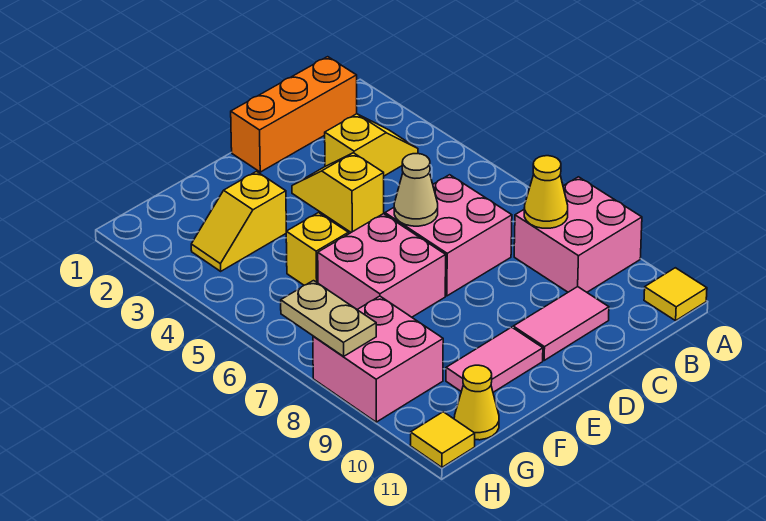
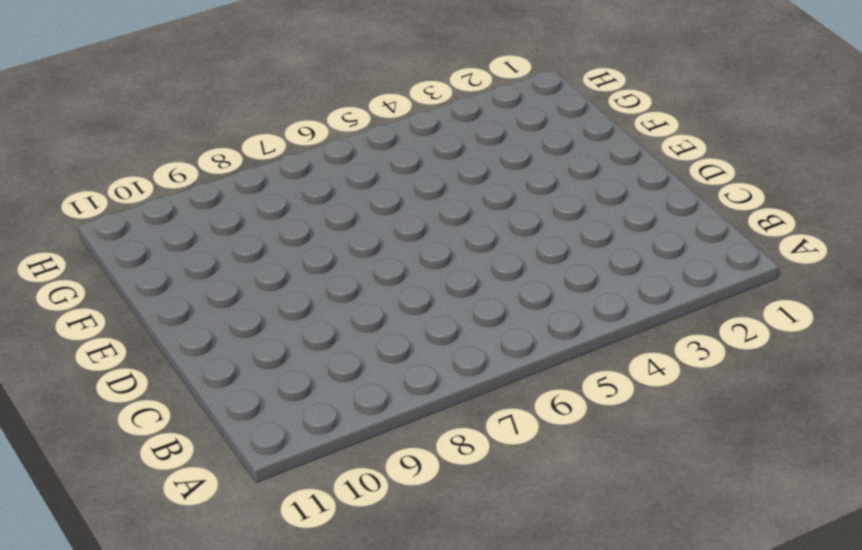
none -> pink brick A8:B9 level 1
none -> yellow tile A11 level 1
none -> orange brick B1:D1 level 1

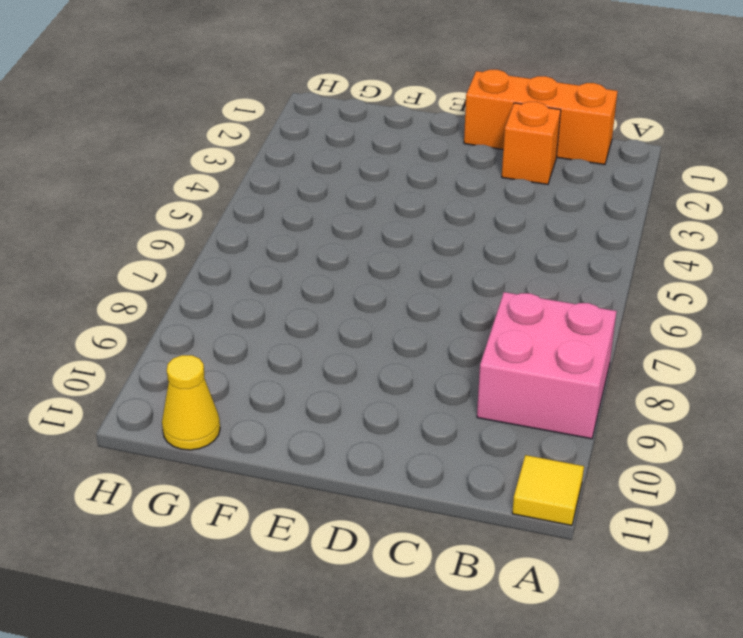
orange brick C2 level 1 -> none
none -> yellow slope B3:C3 level 1 top C
none -> pink brick C6:D7 level 1
none -> pink tile C10:D10 level 1

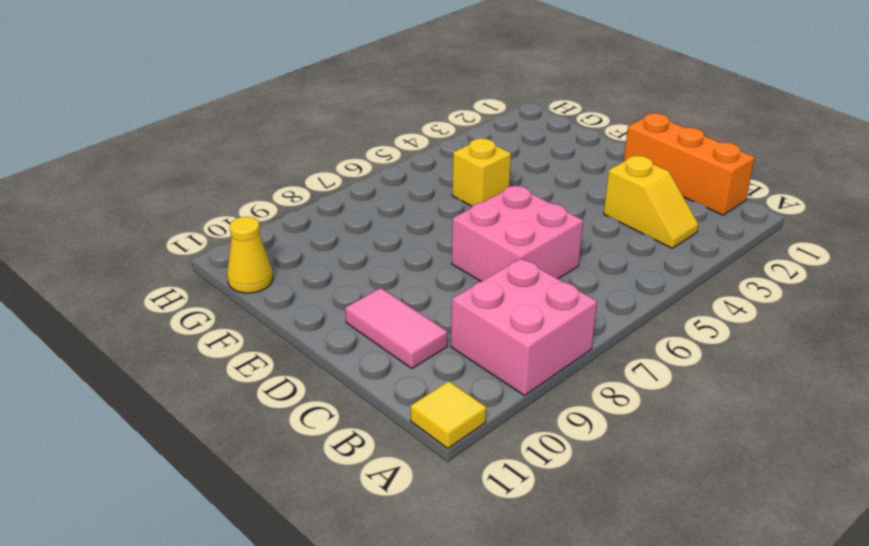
none -> yellow slope D3:D4 level 1 top 4
none -> pink brick E6:F7 level 1
none -> pink tile E10:F10 level 1

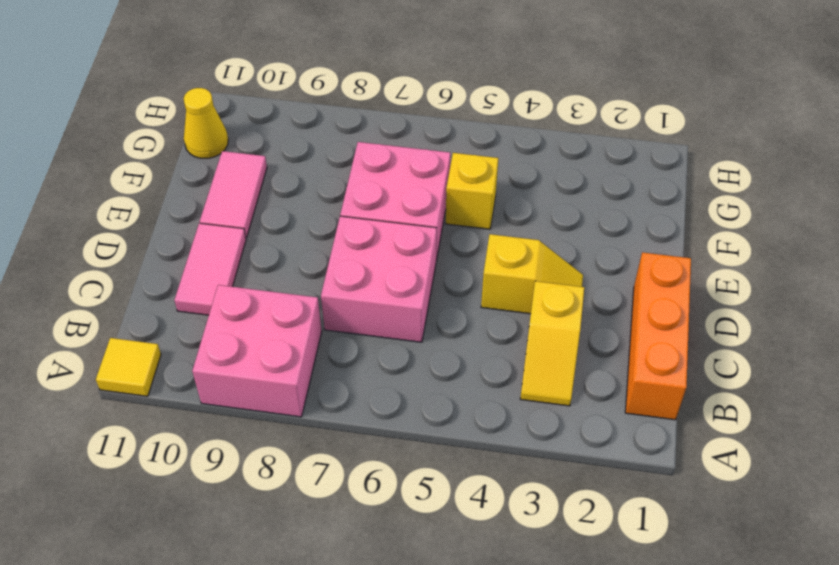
none -> yellow slope F3:G3 level 1 top F
none -> pink brick G8:H9 level 1
none -> yellow tile H11 level 1

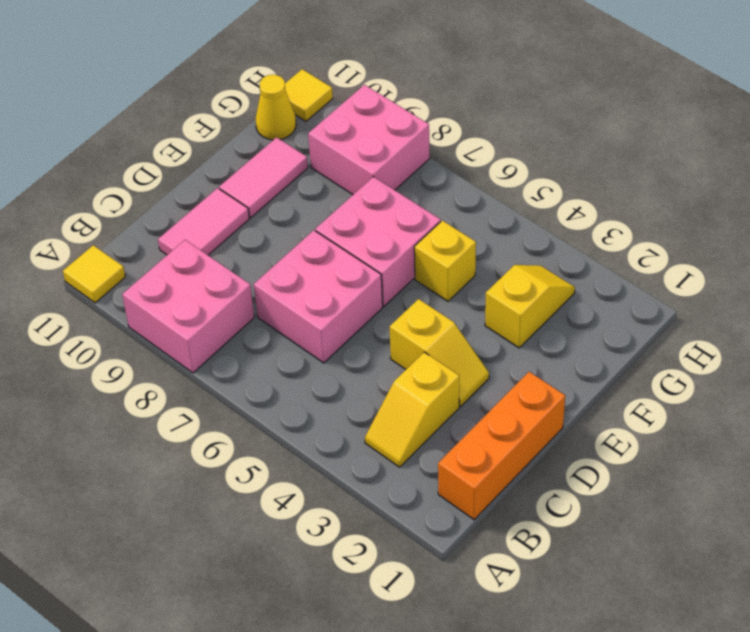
none -> yellow cone B8 level 2
none -> tan cone D6 level 2
none -> tan plate H7:H8 level 2

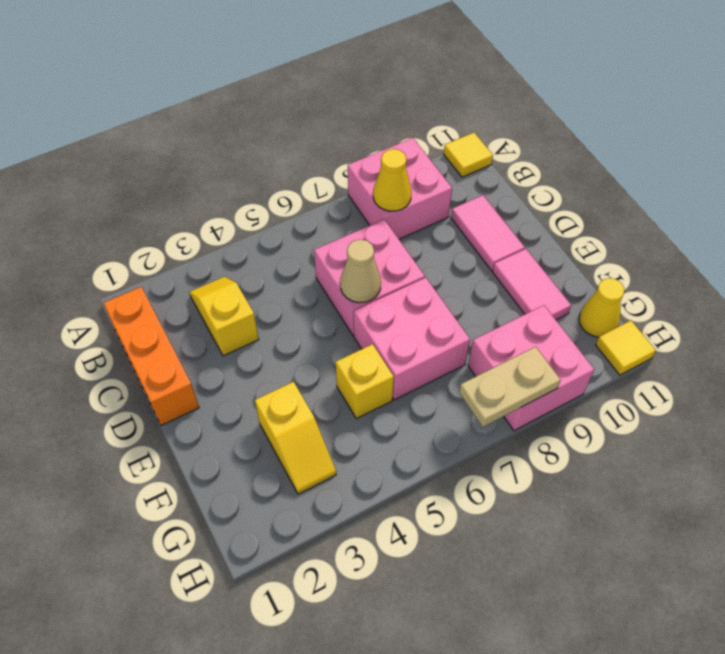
none -> yellow slope D3:D4 level 1 top 4

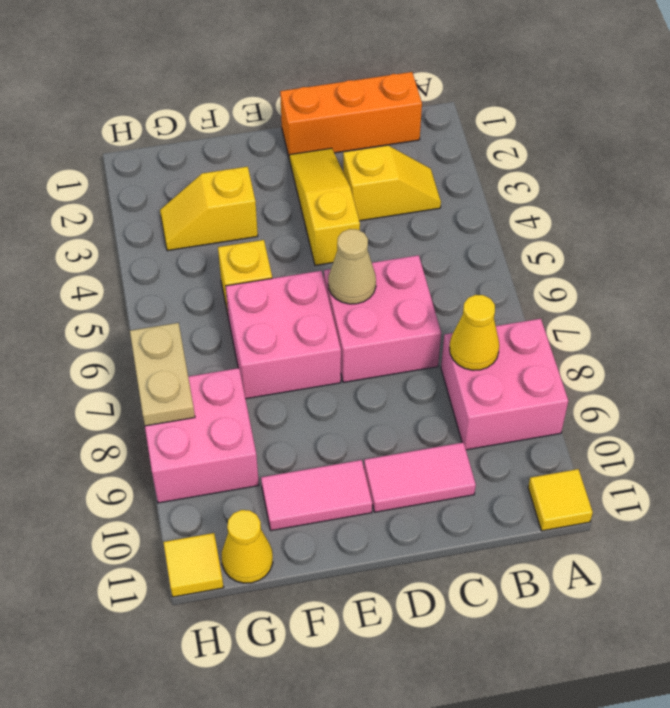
yellow slope D2:D4 level 1 top 4 -> yellow slope D3:D4 level 1 top 4

